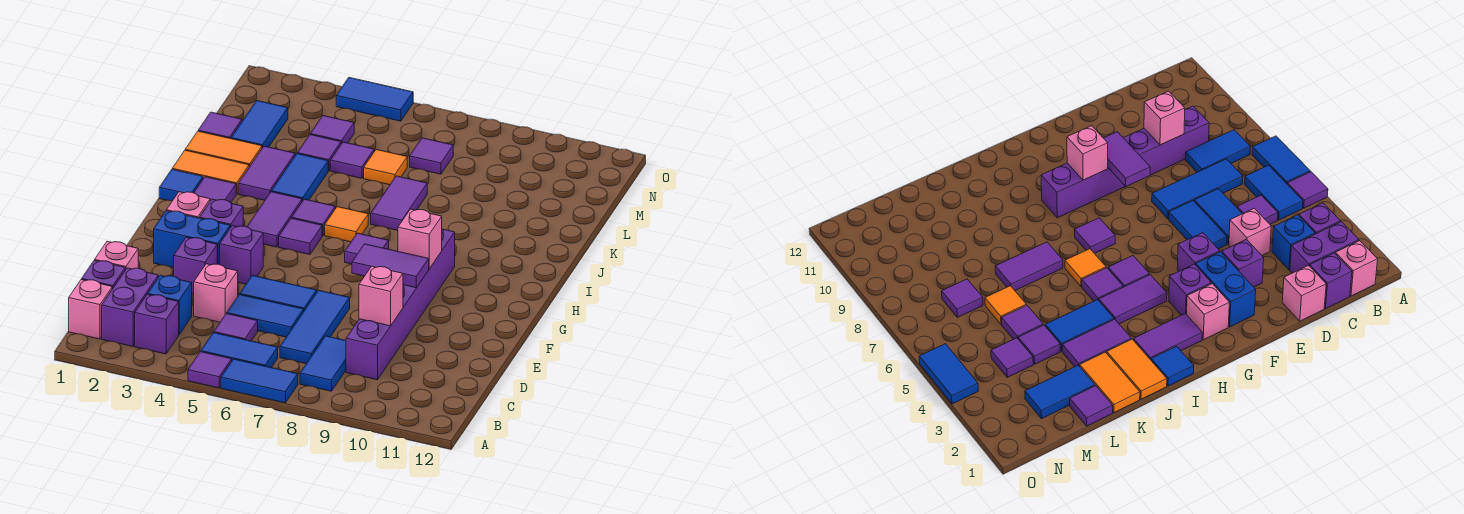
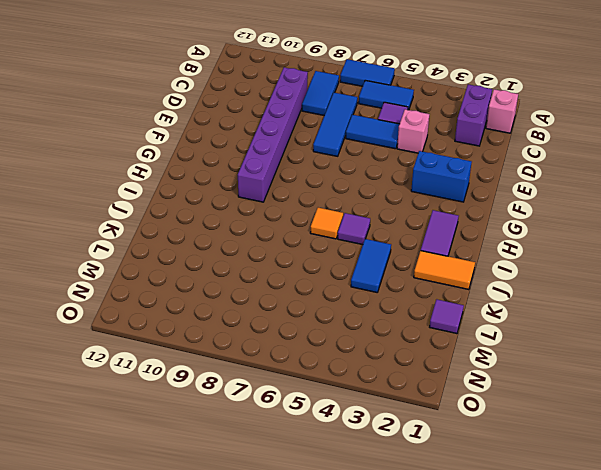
none -> purple tile A5 level 1
none -> purple brick B3 level 1
none -> purple brick C1 level 1
none -> blue brick C3 level 1

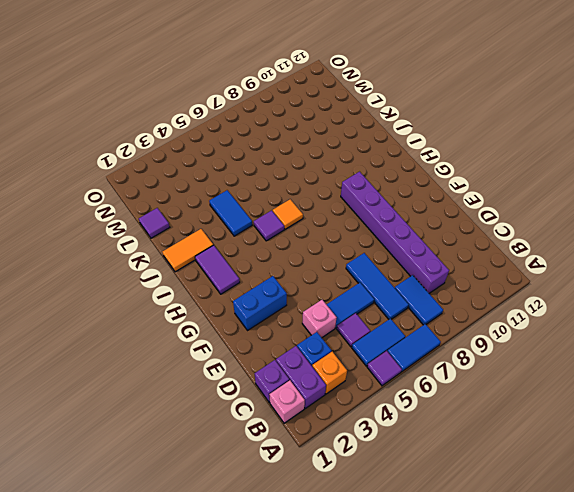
orange brick B3 level 1 -> purple brick B3 level 1
none -> pink brick D1 level 1
none -> purple brick E3 level 1
none -> blue tile E5:E6 level 1
none -> purple brick F4 level 1

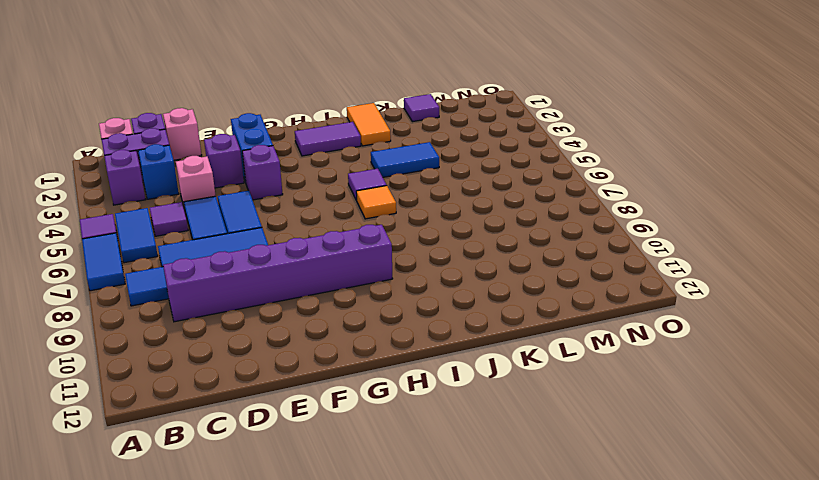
none -> pink brick G2 level 1
none -> purple brick G3 level 1
none -> purple tile H4:I4 level 1
none -> purple tile H5 level 1

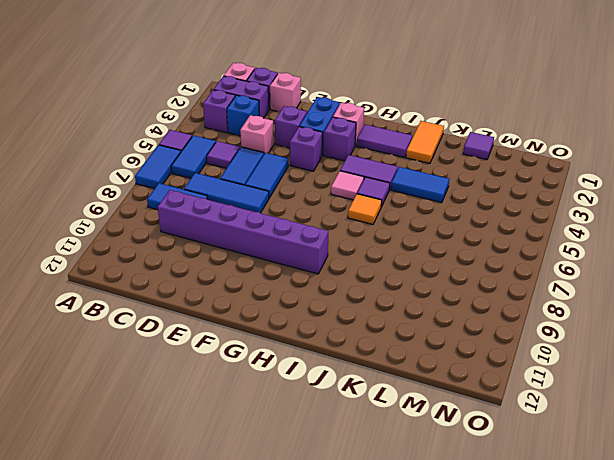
pink tile H5 level 1 -> purple tile H5 level 1
none -> purple tile H7 level 1
none -> blue tile I1 level 1
none -> purple tile J3:K3 level 1
none -> purple tile J7:K7 level 1

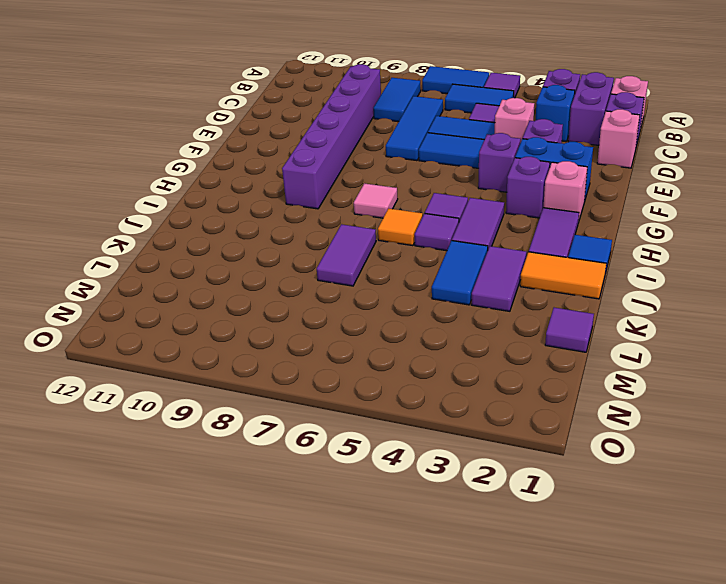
pink tile H7 level 1 -> purple tile H7 level 1
none -> orange tile K1:K2 level 1
none -> blue tile L2:M2 level 1
none -> purple tile L4 level 1
none -> purple tile L5 level 1

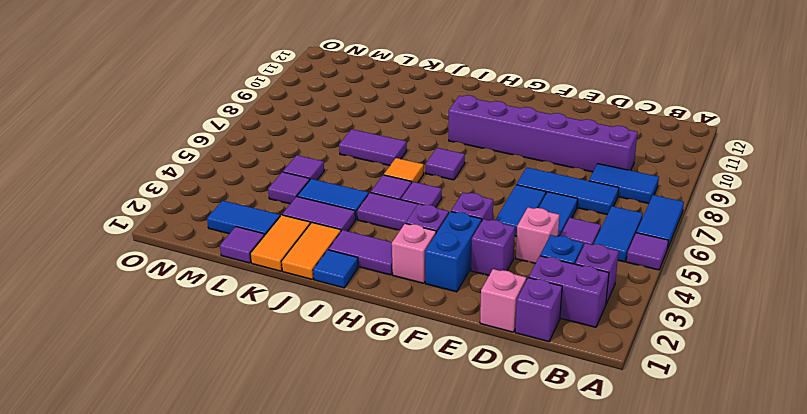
none -> pink brick B1 level 1
none -> orange tile L6 level 1
none -> purple tile M4 level 1
none -> purple tile M7 level 1

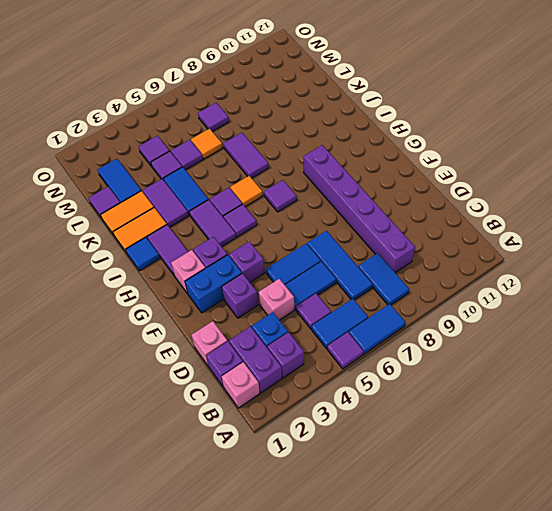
none -> blue tile O4:O5 level 1
none -> pink brick D9 level 2
none -> purple tile F8:F9 level 2
none -> pink brick G9 level 2

